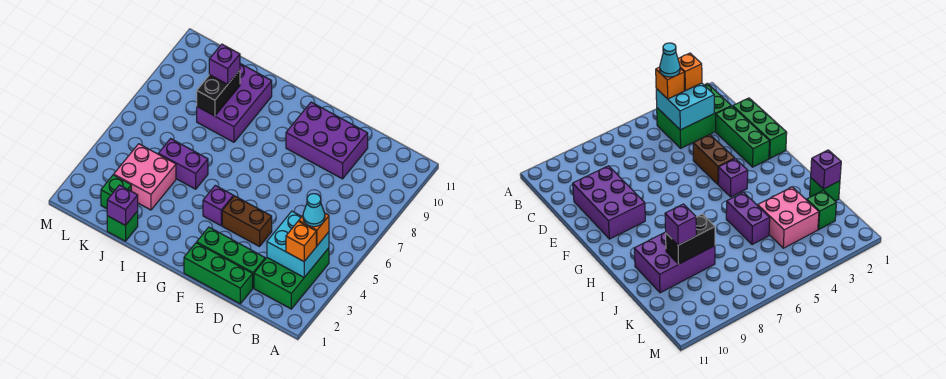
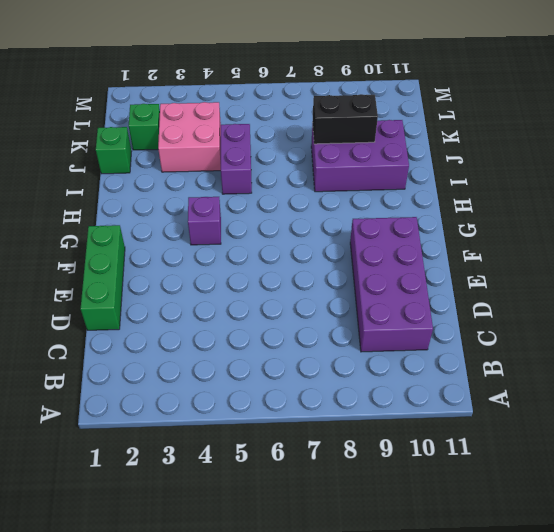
purple brick C9:F10 level 1 -> purple brick D9:F10 level 1
none -> green brick B2:C4 level 1
none -> green brick D2:F2 level 1
none -> brown brick E4:F4 level 1

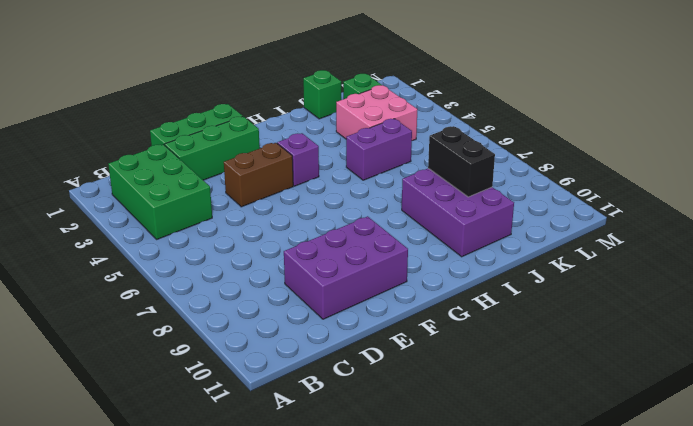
none -> cyan brick B3:C4 level 2
none -> purple brick J1 level 2
none -> orange brick B3 level 3

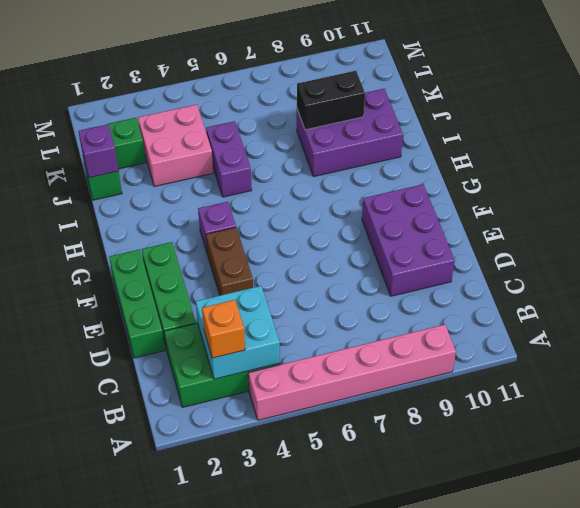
pink brick A4:A9 level 1 -> none
none -> orange brick B4 level 3
none -> purple brick J9 level 3
none -> cyan cone B4 level 4

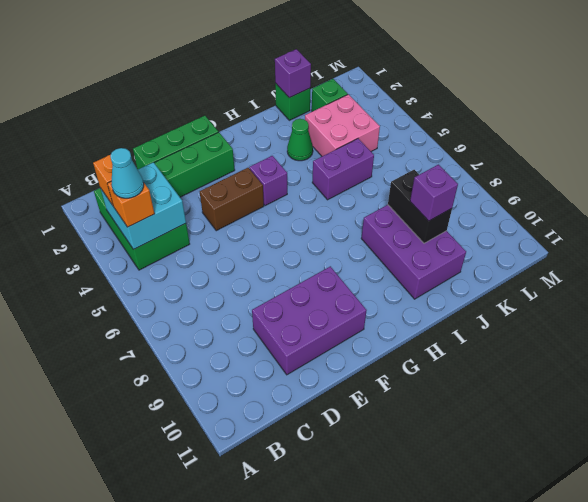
green cone I3 level 1 -> none

